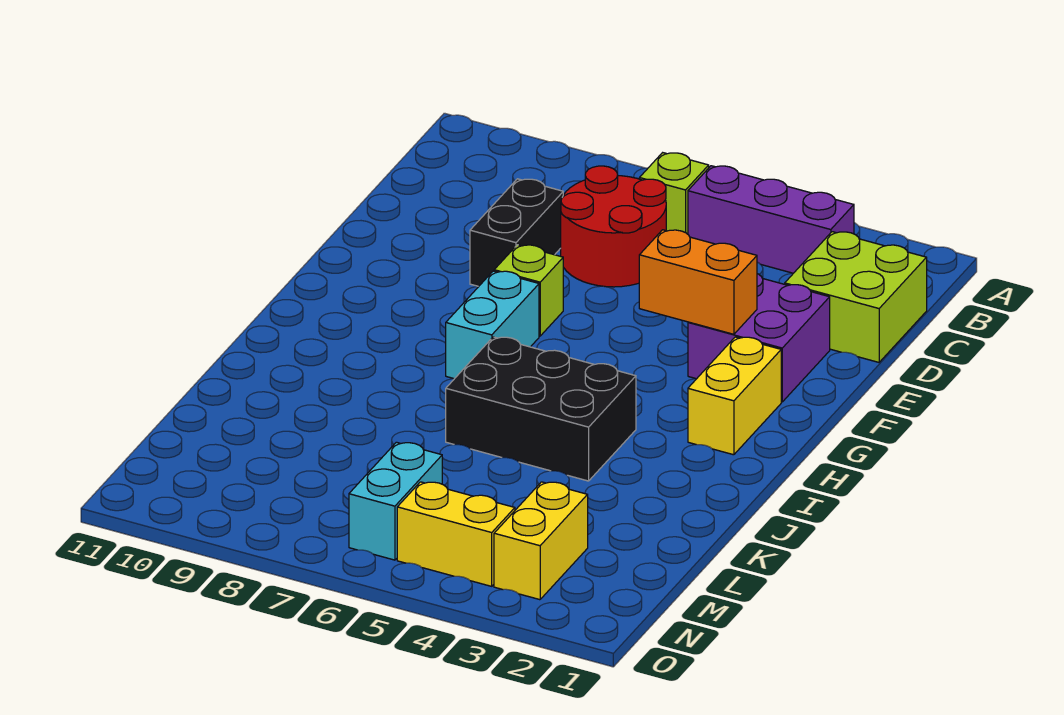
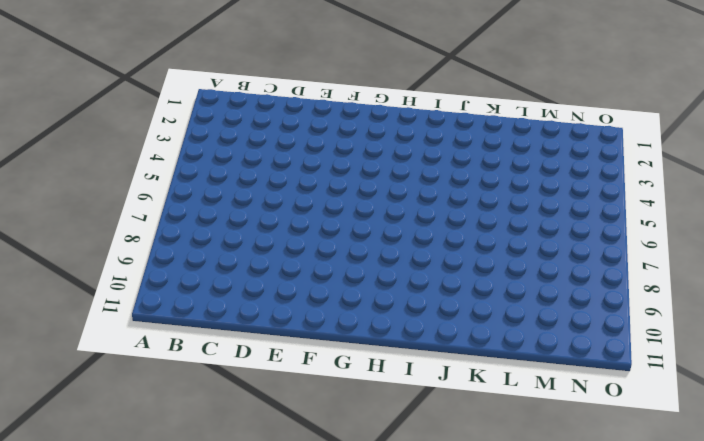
none -> purple brick B3:B5 level 1
none -> lime brick B6 level 1
none -> lime brick C1:D2 level 1

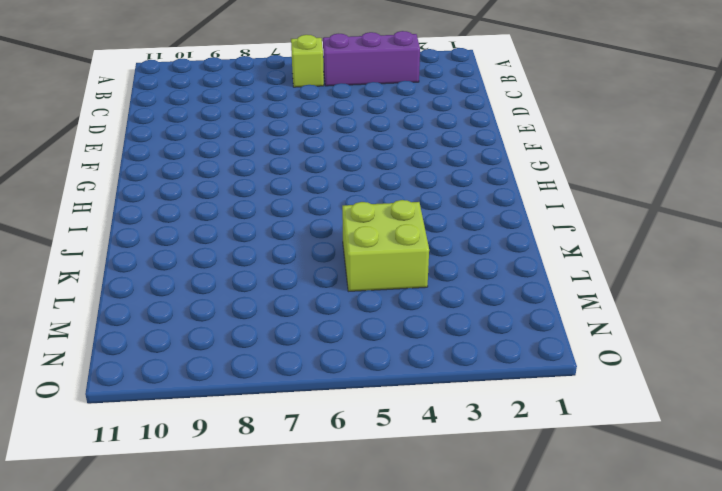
lime brick K4:L5 level 1 -> lime brick C1:D2 level 1
none -> red round brick C6:D7 level 1
none -> black brick D8:E8 level 1
none -> purple brick E2:F3 level 1

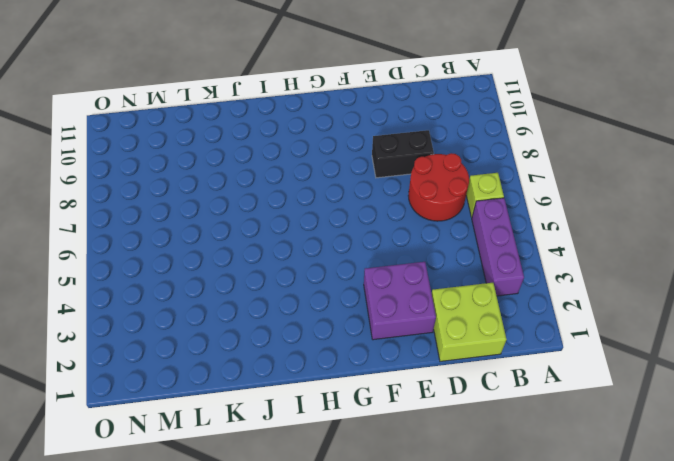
none -> lime brick F7 level 1
none -> yellow brick G2:H2 level 1
none -> cyan brick G7:H7 level 1

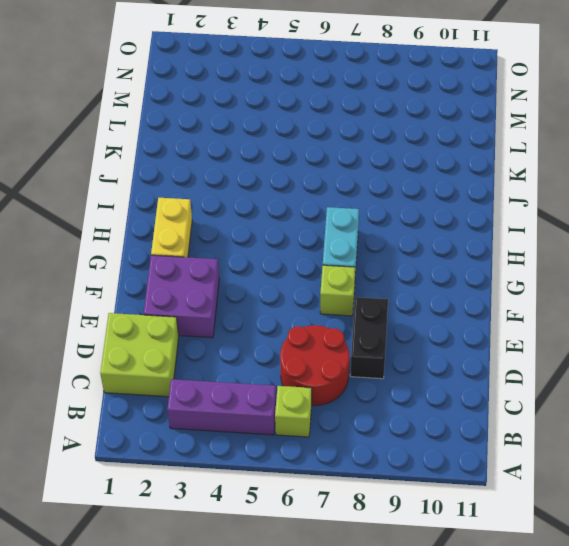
none -> black brick I4:J6 level 1
none -> yellow brick M3:N3 level 1
none -> cyan brick M6:N6 level 1

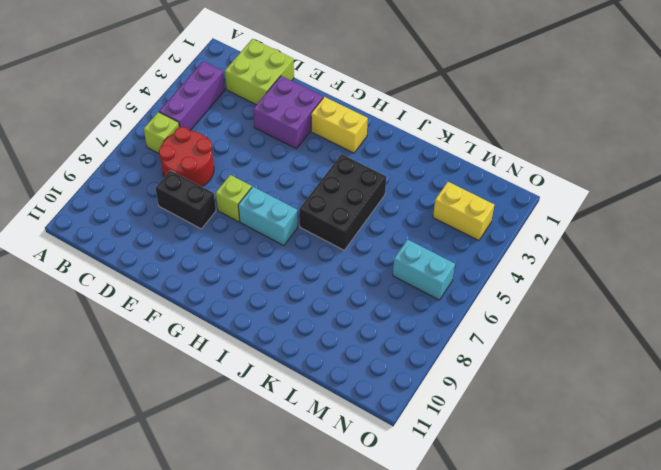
none -> yellow brick N4:N5 level 1
none -> orange brick F3:F4 level 2

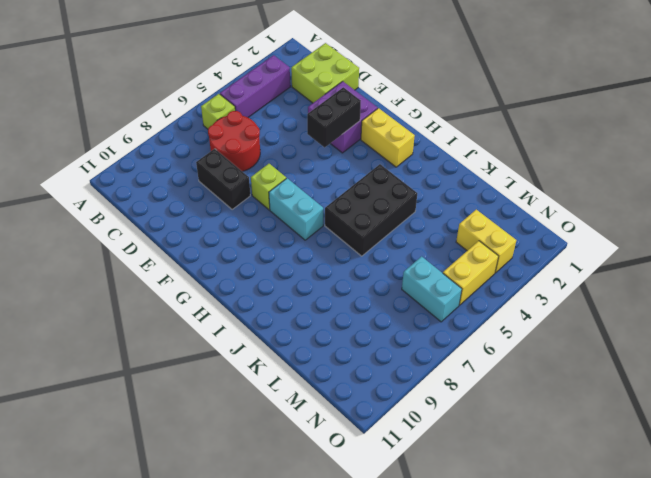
black brick F3:F4 level 2 -> orange brick F3:F4 level 2

